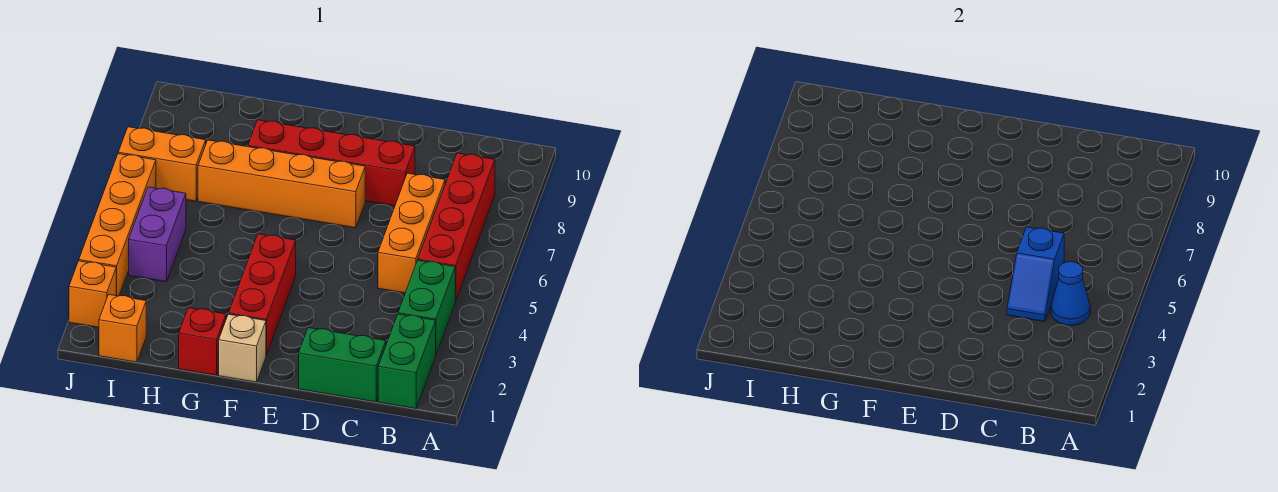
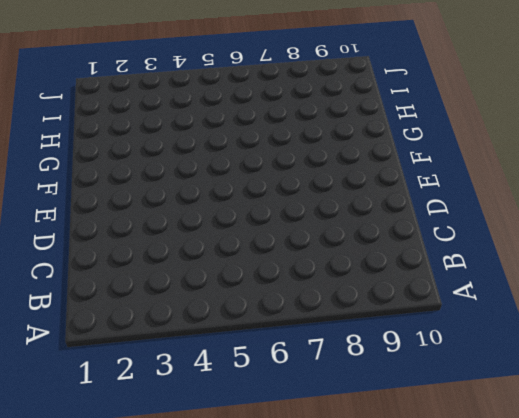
none -> green brick B1:B2 level 1
none -> green brick B3:B4 level 1
none -> red brick B5:B8 level 1

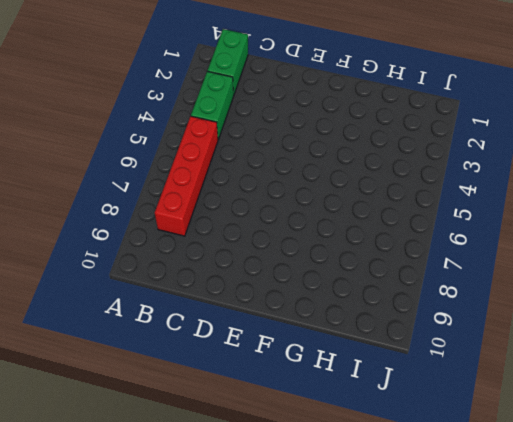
none -> green brick C1:D1 level 1
none -> orange brick C5:C7 level 1
none -> red brick D8:G8 level 1

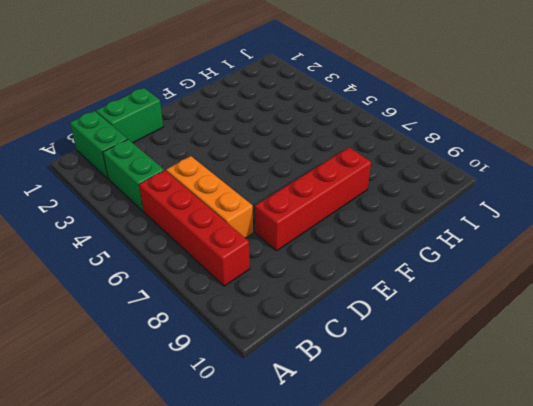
none -> orange brick E7:H7 level 1
none -> tan brick F1 level 1
none -> red brick F2:F4 level 1

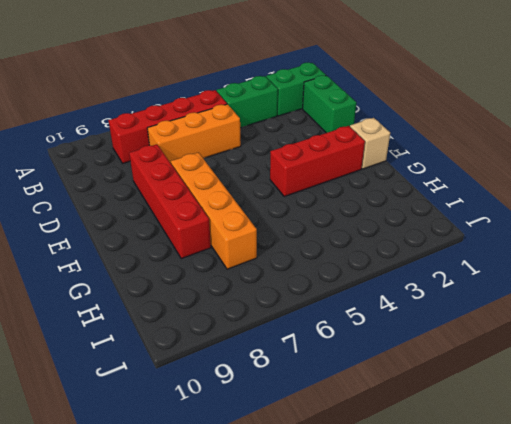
none -> red brick G1 level 1
none -> orange brick I1 level 1
none -> purple brick I4:I5 level 1

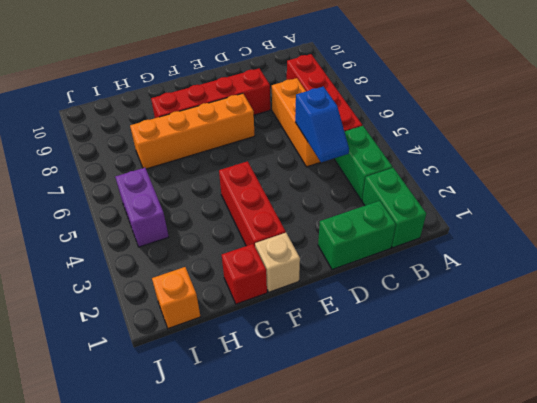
none -> orange brick I7:J7 level 1
none -> orange brick J2 level 1
none -> orange brick J3:J6 level 1

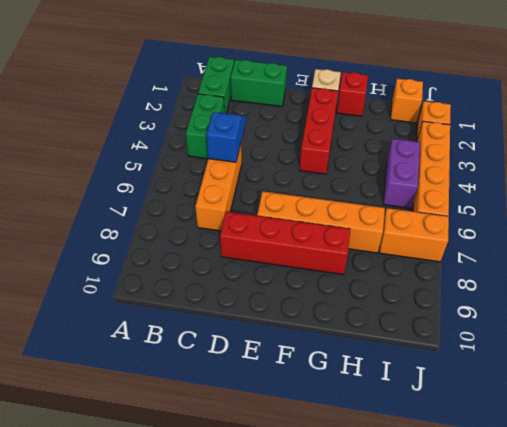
none -> red brick B5:B8 level 1
none -> blue cone B4 level 2

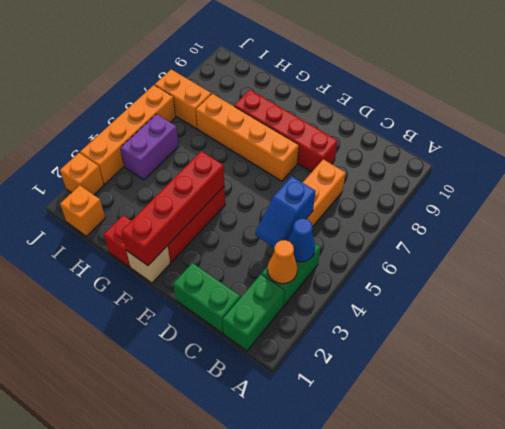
orange cone B3 level 2 -> none
red brick F1:F4 level 2 -> red brick B5:B8 level 1

